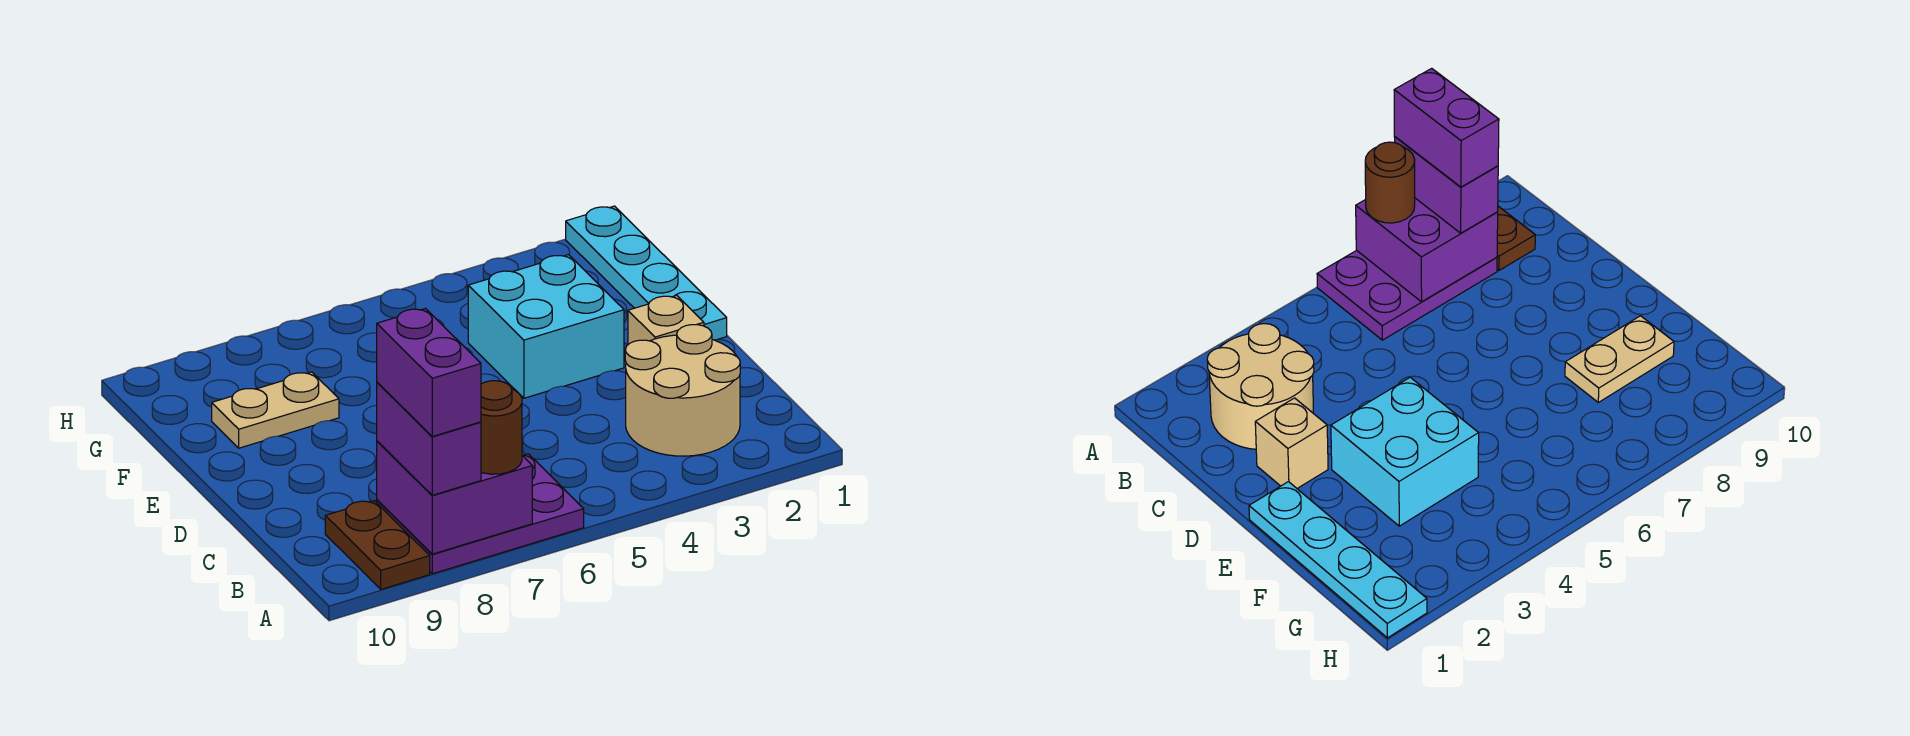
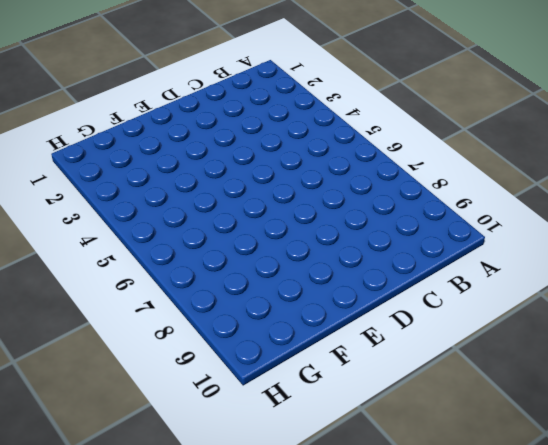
none -> purple plate A6:B8 level 1
none -> brown plate A9:B9 level 1

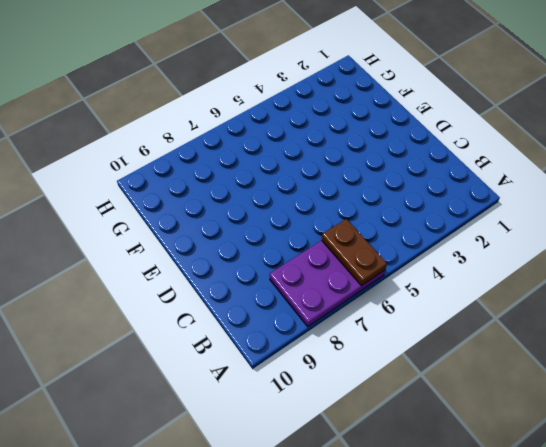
brown plate A6:B6 level 2 -> brown plate A9:B9 level 1
none -> tan round brick B2:C3 level 1
none -> tan brick D2 level 1

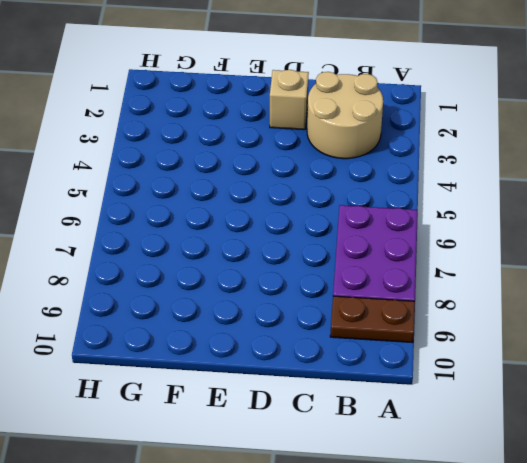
none -> cyan plate E1:H1 level 1
none -> cyan brick E3:F4 level 1

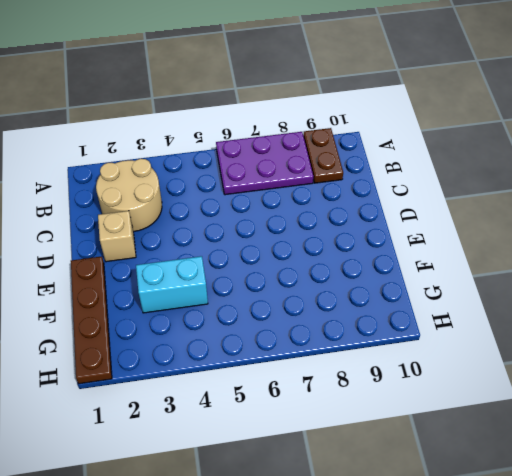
brown plate E1:H1 level 1 -> cyan plate E1:H1 level 1
cyan brick F3:F4 level 1 -> cyan brick E3:F4 level 1
none -> tan plate F8:F9 level 1
none -> purple brick A7:B8 level 2

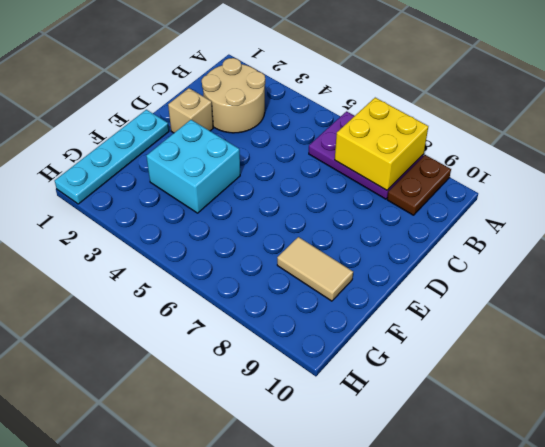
yellow brick A7:B8 level 2 -> purple brick A7:B8 level 2
tan tile F8:F9 level 1 -> tan plate F8:F9 level 1
none -> brown round brick A7 level 3
none -> purple brick A8:B8 level 3

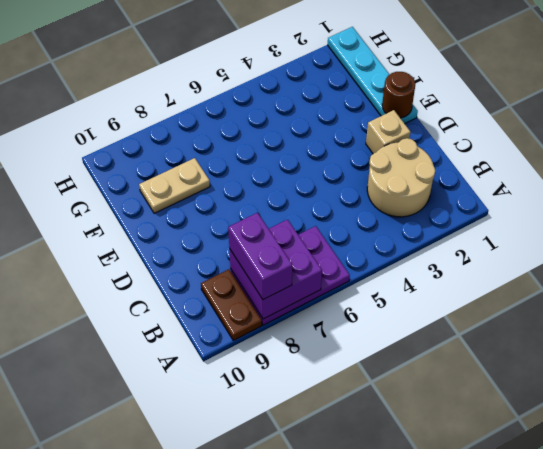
brown round brick E1 level 2 -> brown round brick A7 level 3
none -> cyan brick E3:F4 level 1
none -> purple brick A8:B8 level 4

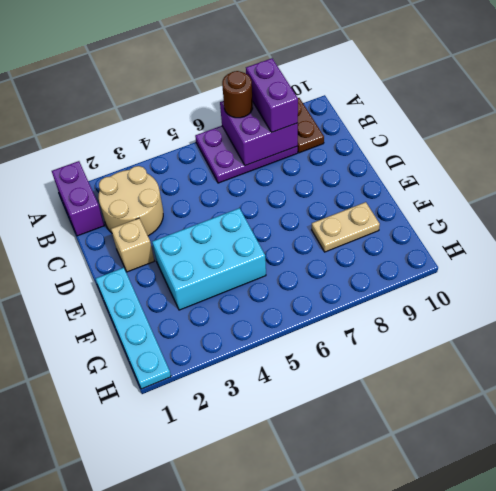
purple brick A1:B1 level 1 -> purple brick A8:B8 level 4
cyan brick E3:F5 level 1 -> cyan brick E3:F4 level 1

